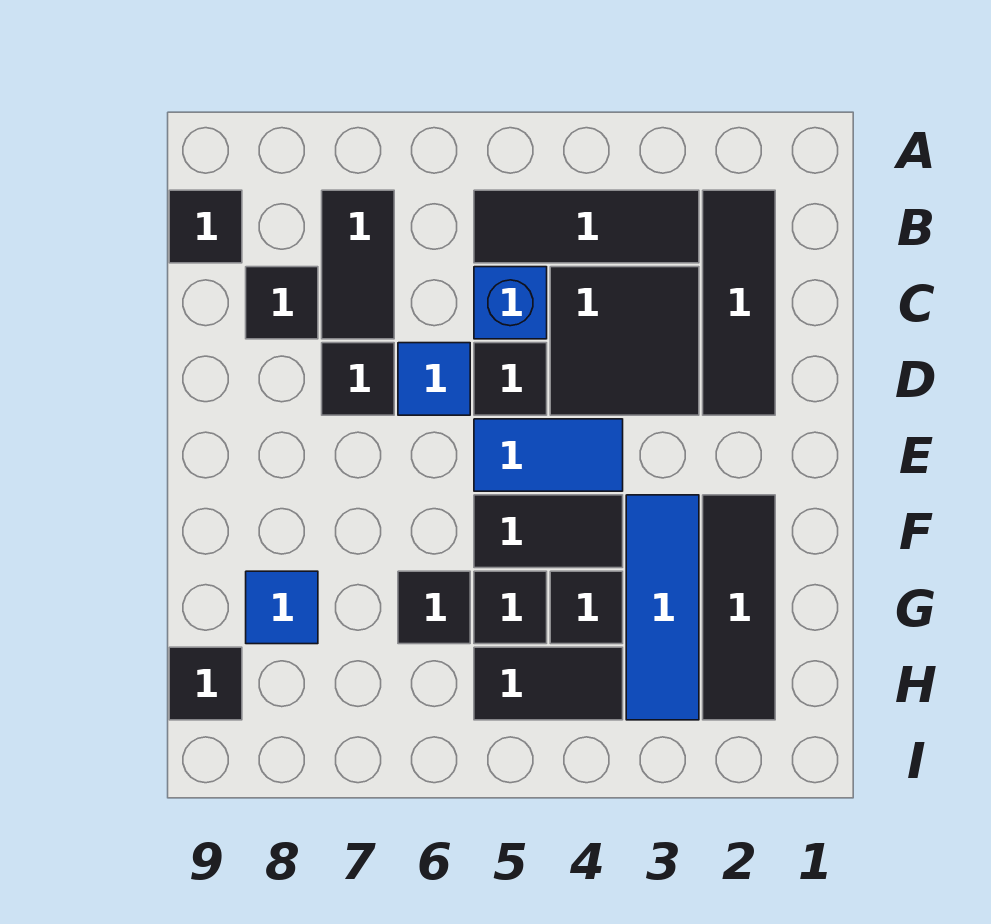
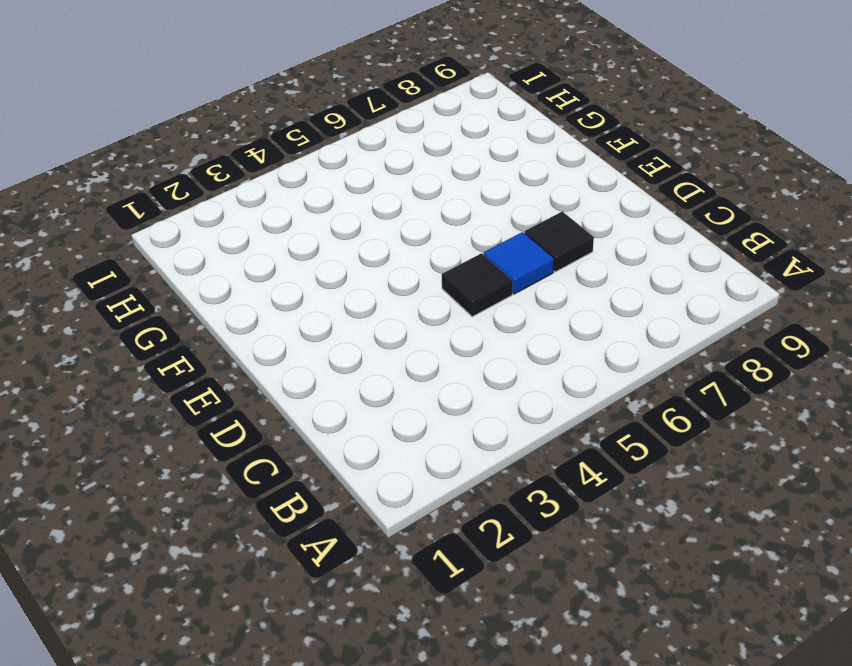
none -> black tile B2:D2 level 1
none -> black tile B3:B5 level 1
none -> black tile B7:C7 level 1

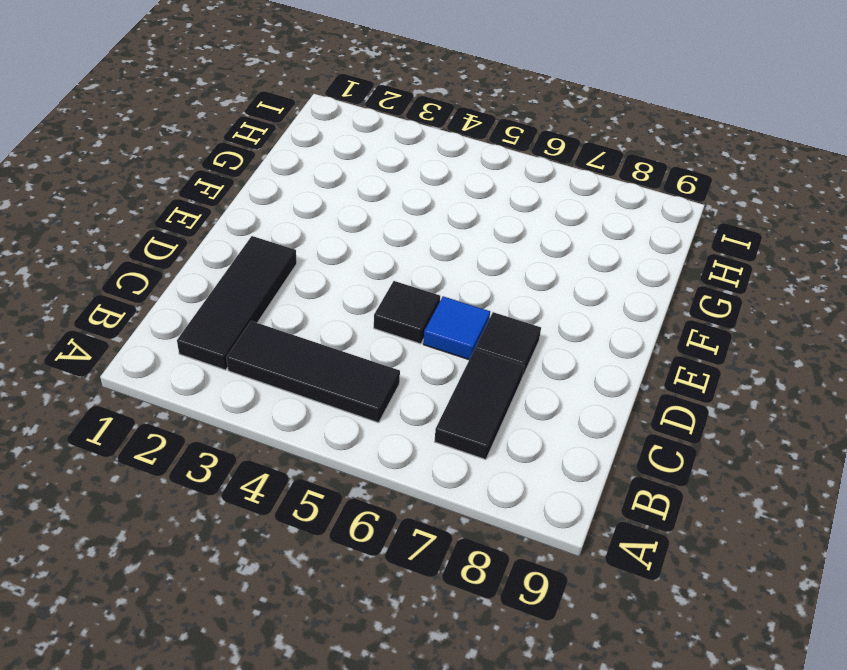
none -> black tile B9 level 1
none -> black tile C3:D4 level 1
none -> blue brick C5 level 1

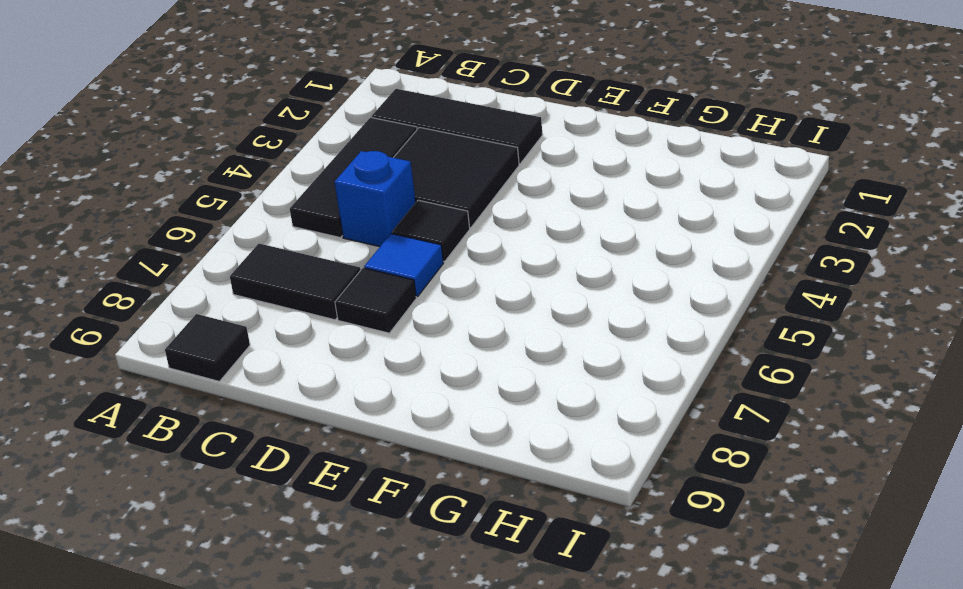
none -> black tile C8 level 1
none -> blue tile E4:E5 level 1
none -> black tile F2:H2 level 1

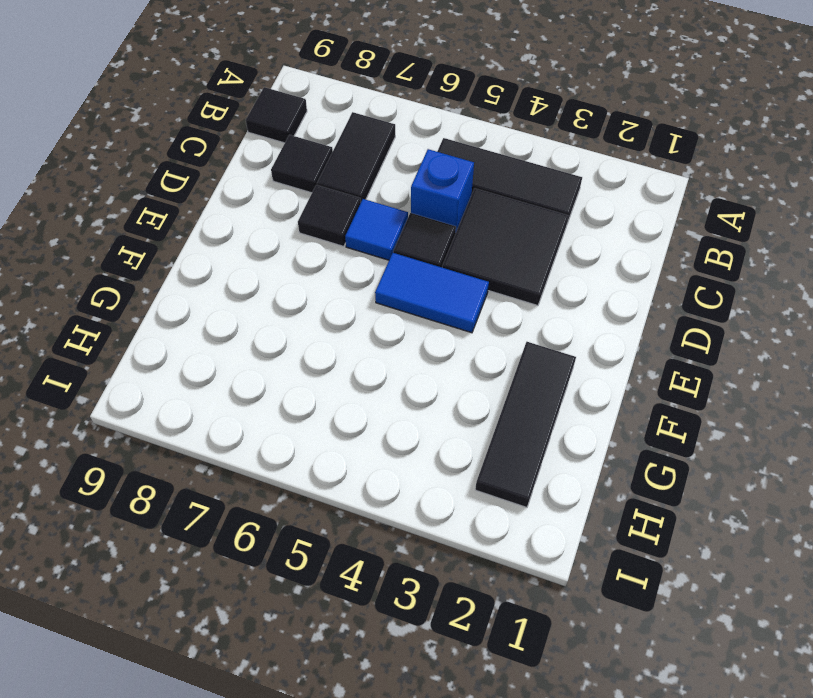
none -> black tile B2:D2 level 1
none -> blue tile F3:H3 level 1
none -> black tile F4:F5 level 1

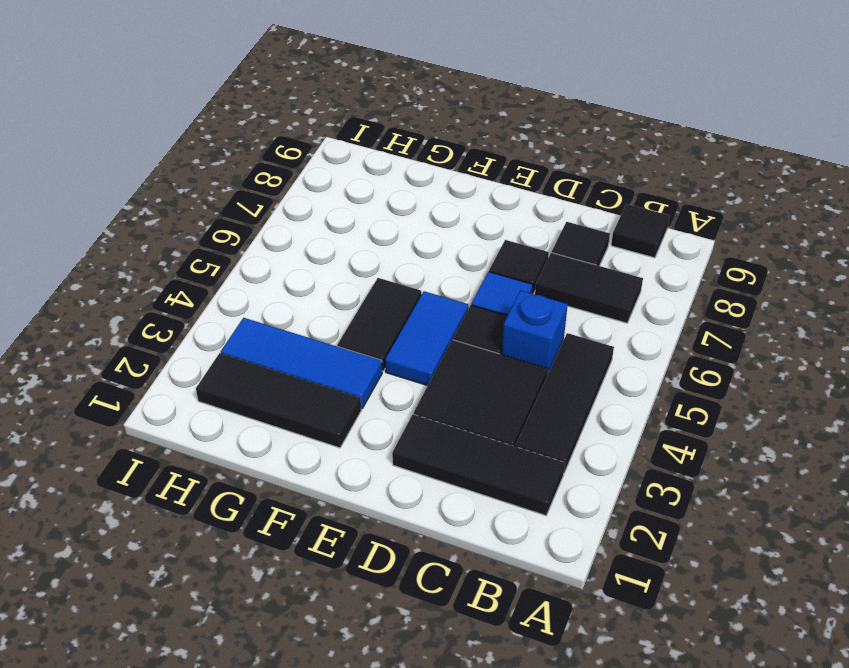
none -> black tile G4 level 1
none -> black tile G5 level 1
none -> black tile G6 level 1

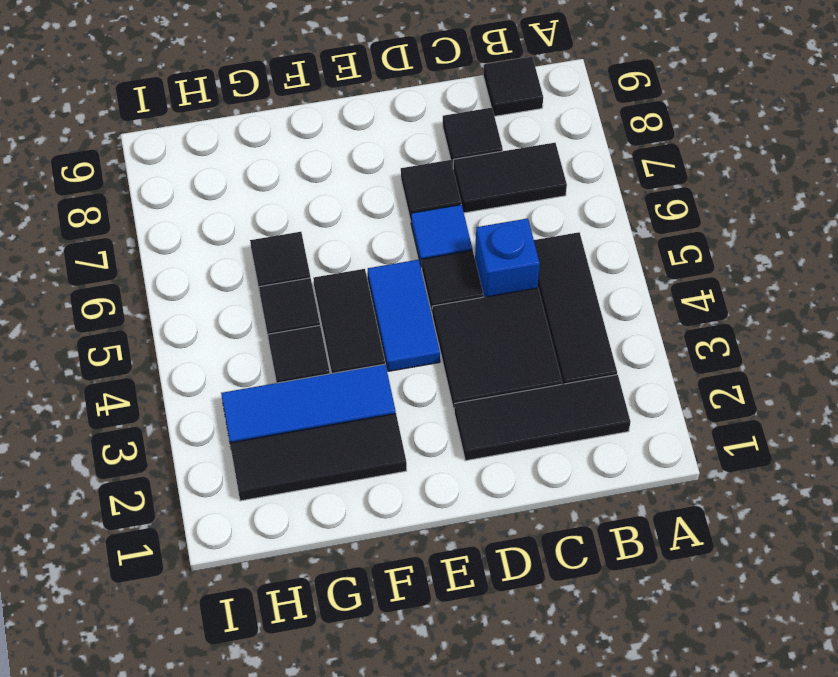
none -> blue tile G8 level 1
none -> black tile H4:H5 level 1
none -> black tile H9 level 1

